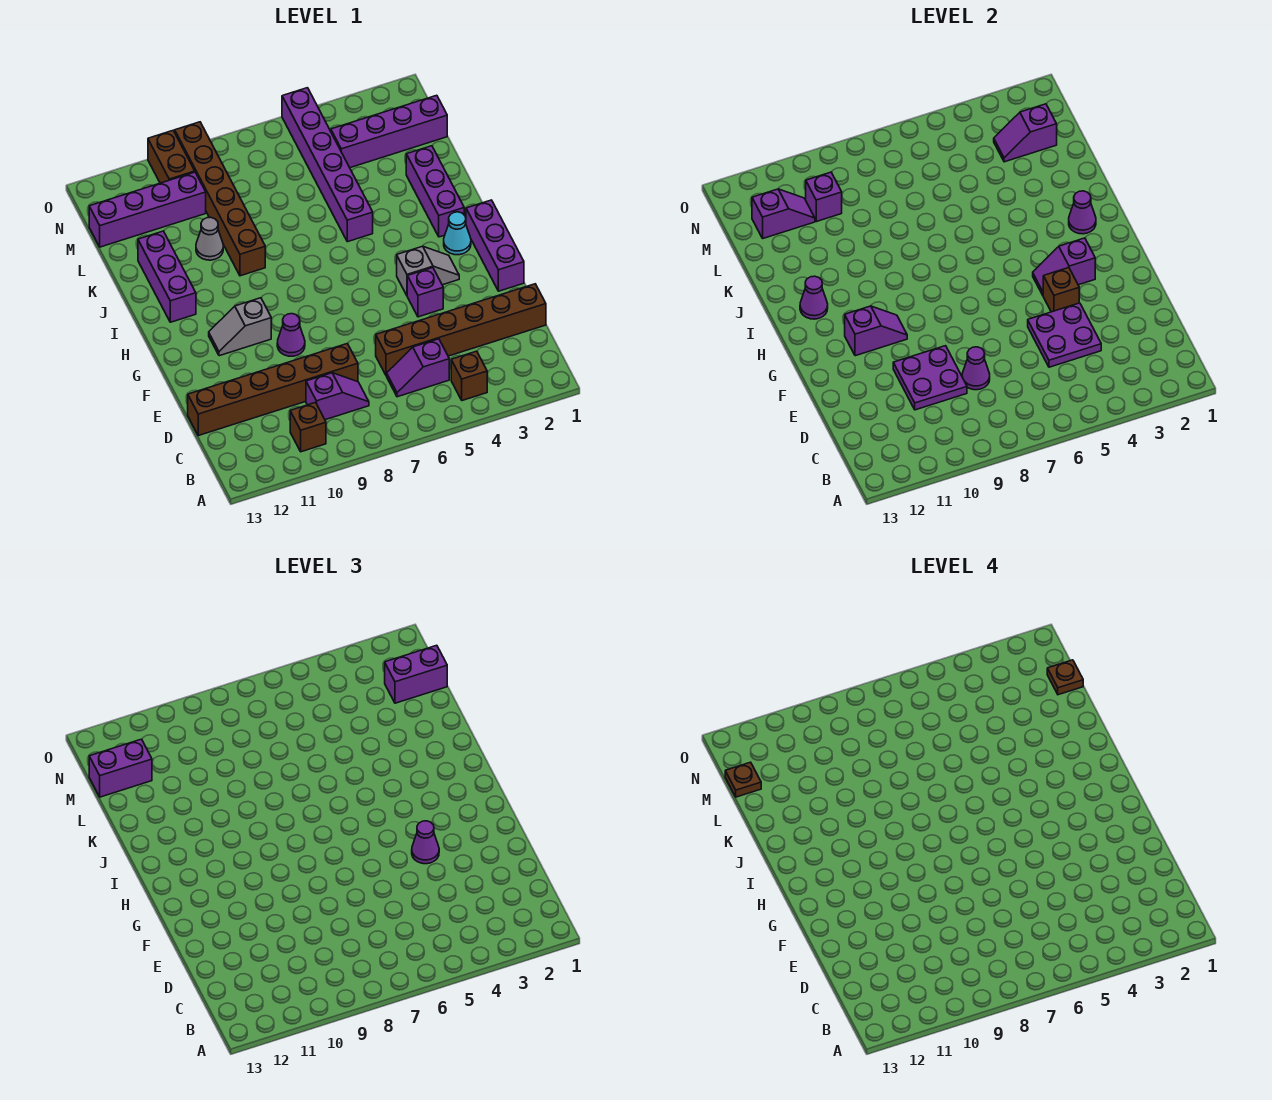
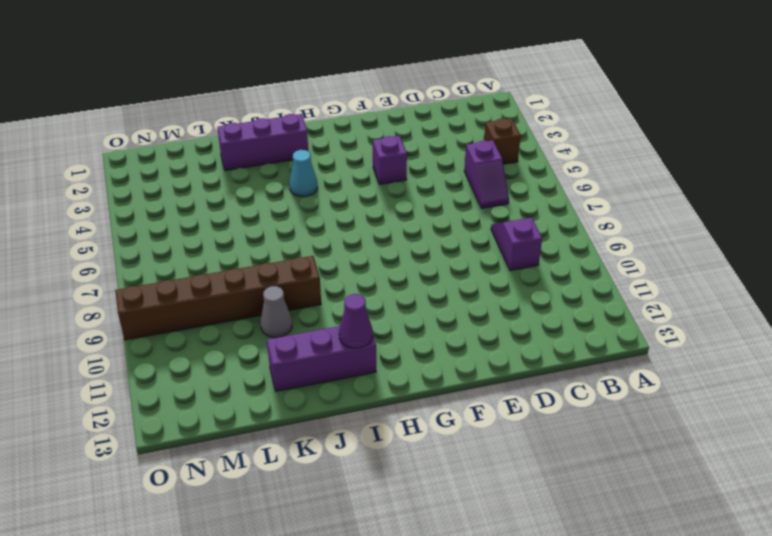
cyan cone I4 level 1 -> cyan cone H2 level 1
none -> brown brick B10 level 1
none -> brown brick D1:D6 level 1
none -> brown brick D8:D13 level 1
none -> purple brick F1:H1 level 1

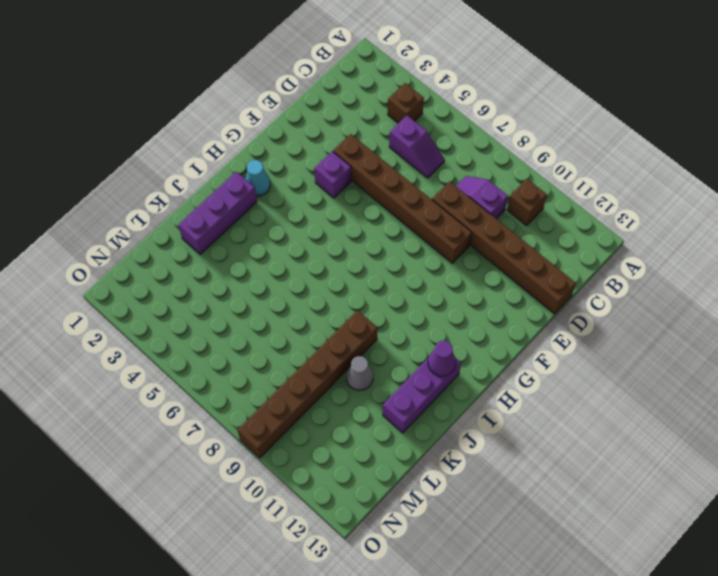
brown brick E4:E9 level 1 -> brown brick D1:D6 level 1
none -> purple brick F1:H1 level 1
none -> purple cone F9 level 1
none -> grey slope G3:G4 level 1 top 4
none -> grey slope G10:G11 level 1 top 10

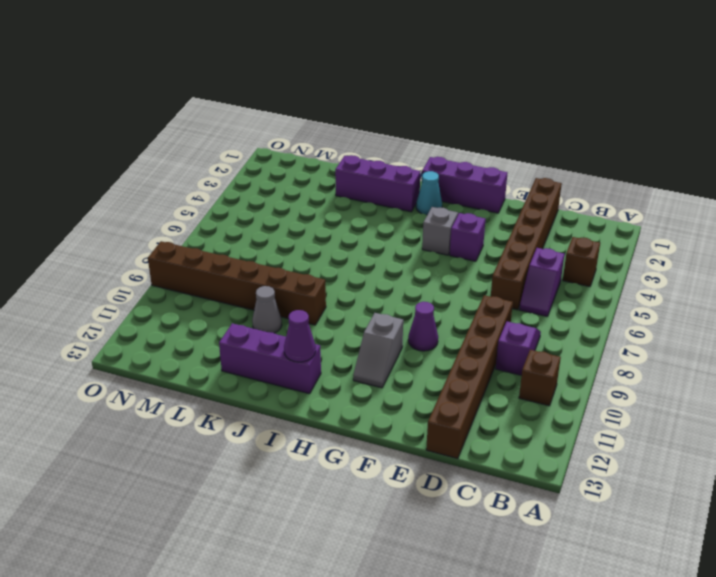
none -> purple brick J5:O5 level 1
none -> purple brick M1:M4 level 1
none -> purple brick M10:M13 level 1
none -> brown brick N10:O10 level 1

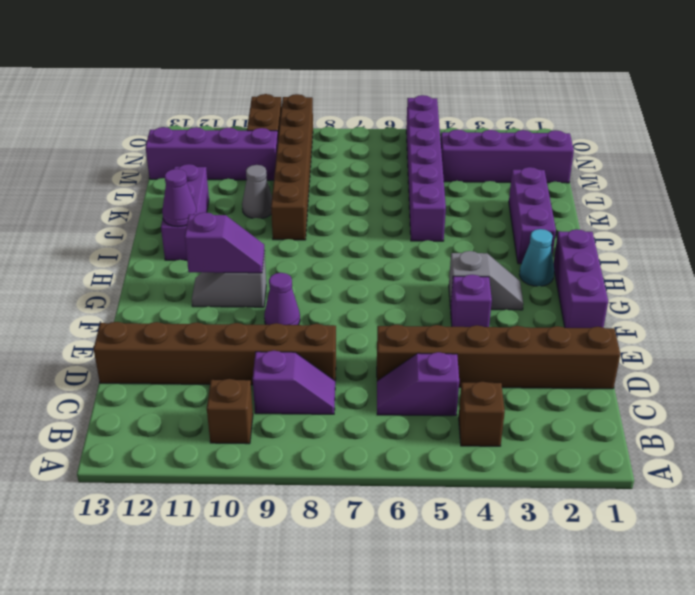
none -> purple plate D4:E5 level 2
none -> purple cone D8 level 2
none -> purple plate D9:E10 level 2
none -> brown brick F4 level 2

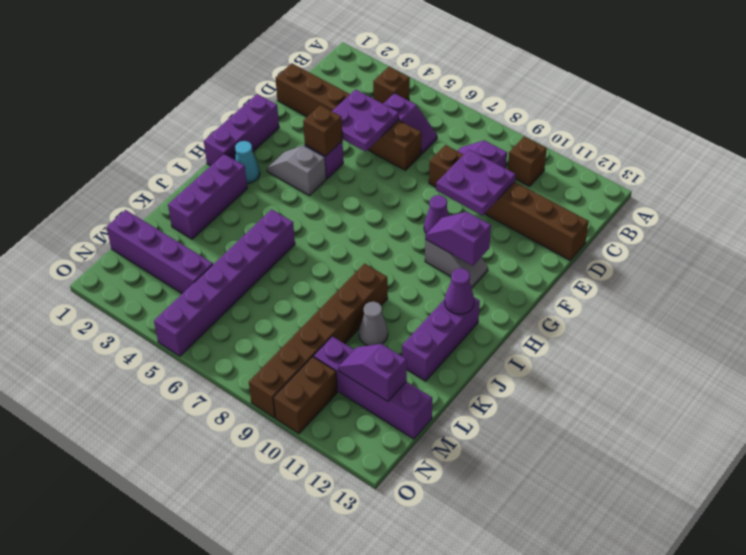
none -> purple cone D8 level 2
none -> purple slope G3:G4 level 2 top 3
none -> purple cone I2 level 2
none -> purple slope M2:M3 level 2 top 2

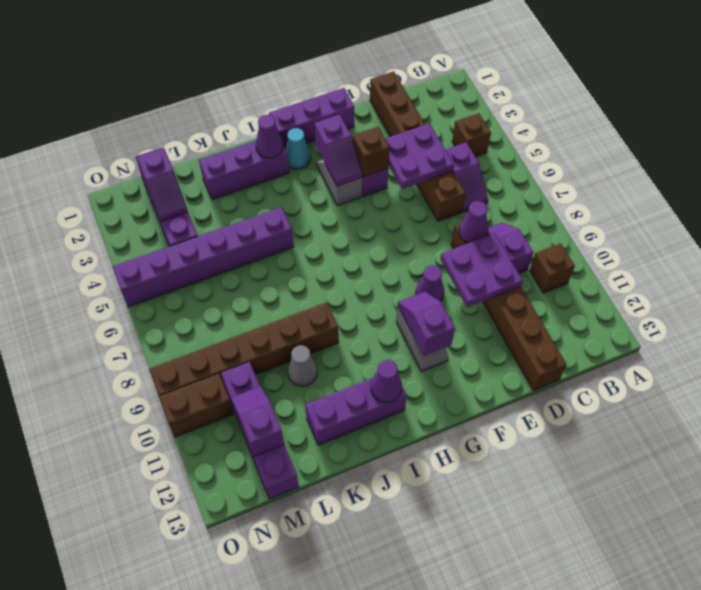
none -> purple brick M10 level 2
none -> purple cone F4 level 3
none -> purple brick M1:M2 level 3
none -> purple brick M12:M13 level 3

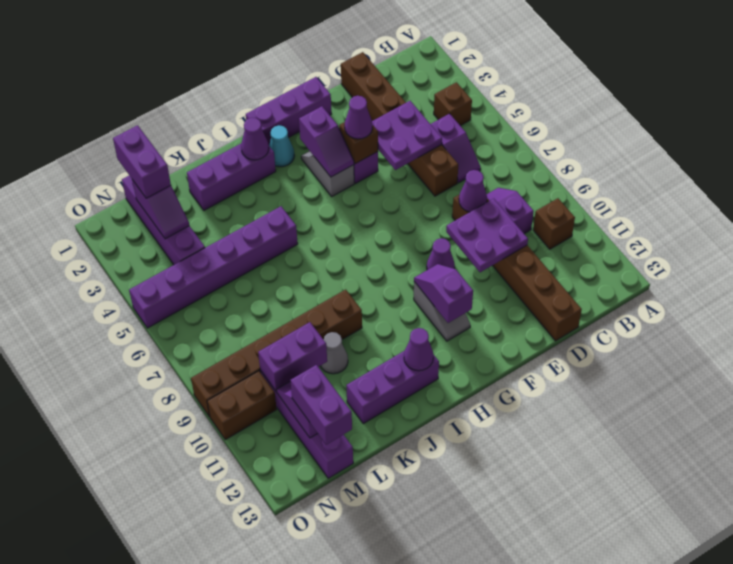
purple brick L10:M10 level 2 -> purple brick M10 level 2
none -> brown plate M1 level 4
none -> brown plate M13 level 4

